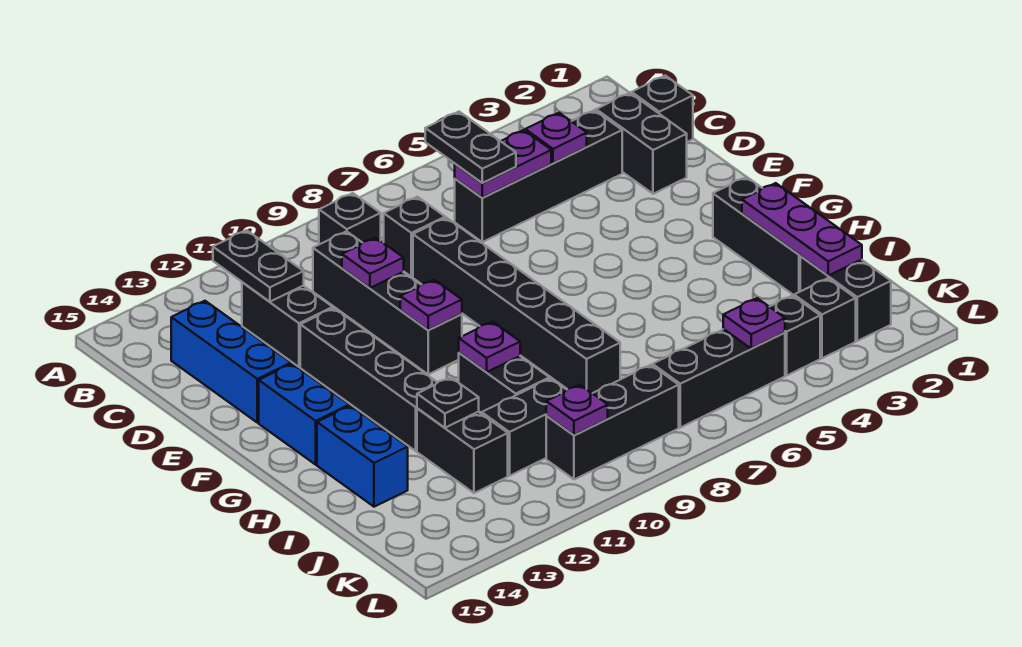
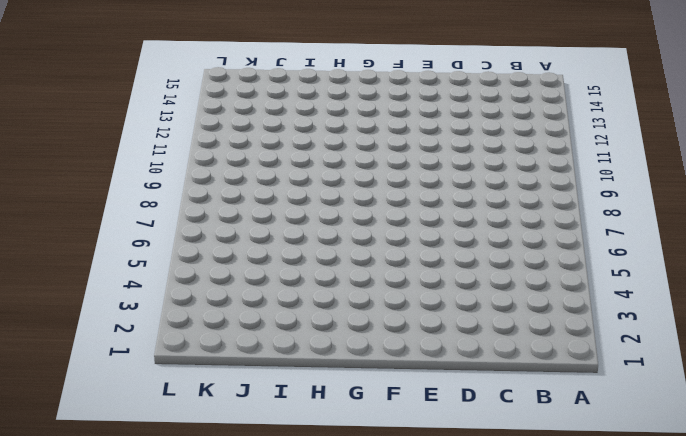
none -> black brick B9 level 1
none -> black brick C1 level 1
none -> black brick C2:D2 level 1
none -> black brick C3:C6 level 1

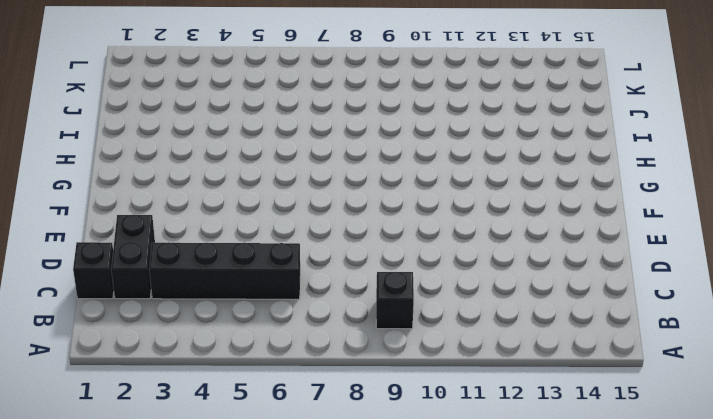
none -> black brick C8 level 1
none -> black brick C10:F10 level 1
none -> black brick C12:D12 level 1
none -> blue brick C14:E14 level 1

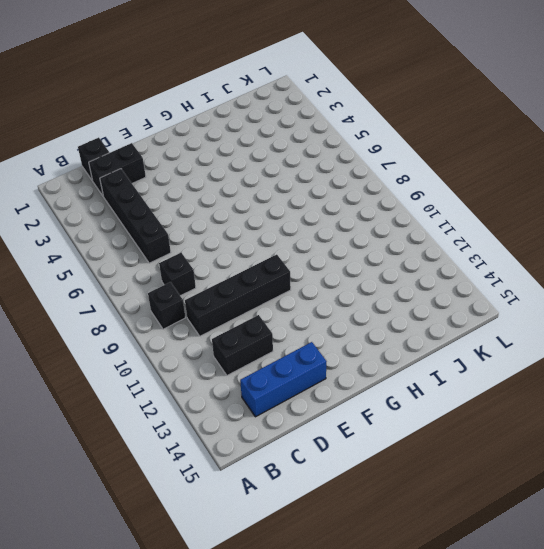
none -> black brick D8:I8 level 1
none -> black brick E12:H12 level 1
none -> blue brick F14:G14 level 1
none -> black brick G2:I2 level 1

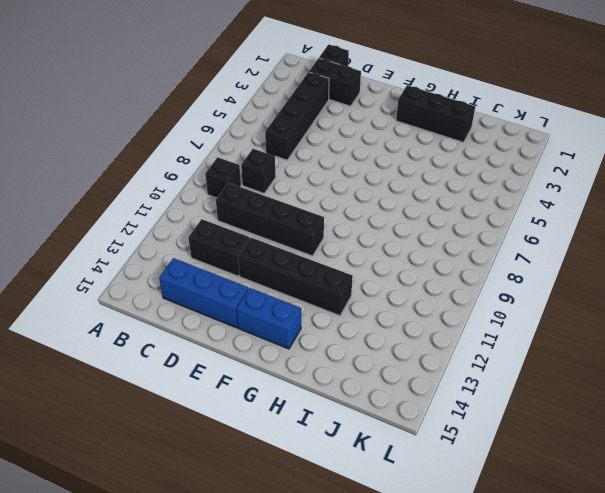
none -> black brick D8:I8 level 1
none -> black brick H10:I10 level 1
none -> blue brick H14:I14 level 1
none -> black brick I12:J12 level 1

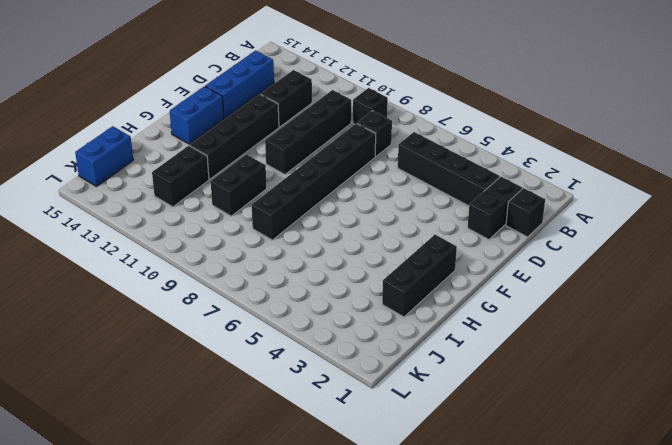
blue brick J15:K15 level 1 -> blue brick H14:I14 level 1
none -> black brick J2:K2 level 1
none -> black brick J10:J11 level 1
none -> black brick K3 level 1
none -> black brick K4 level 1

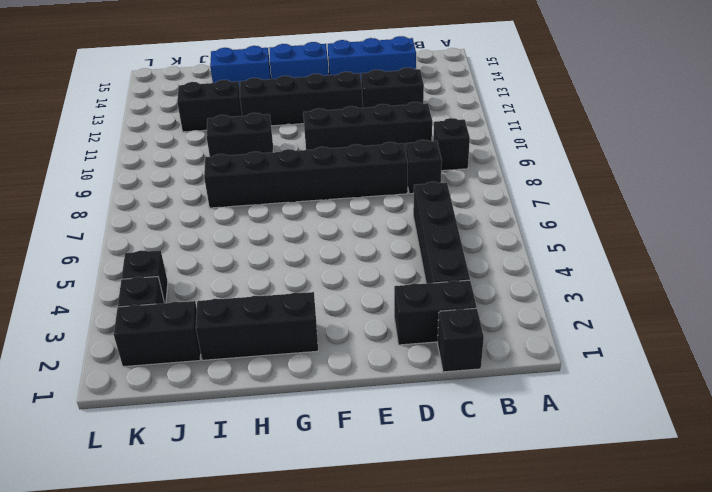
none -> black brick J10:J11 level 1
none -> black brick K5:K7 level 1
none -> black brick K8:K10 level 1
none -> black plate B12:C12 level 2

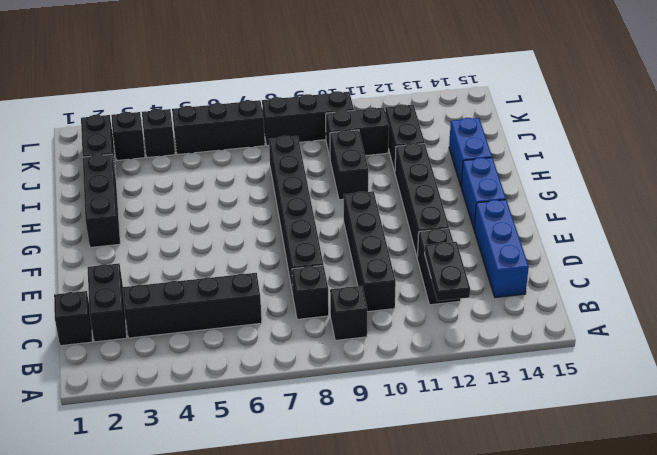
none -> purple plate C4 level 2
none -> purple plate C5:C6 level 2
none -> purple plate D10 level 2
none -> purple plate F10 level 2

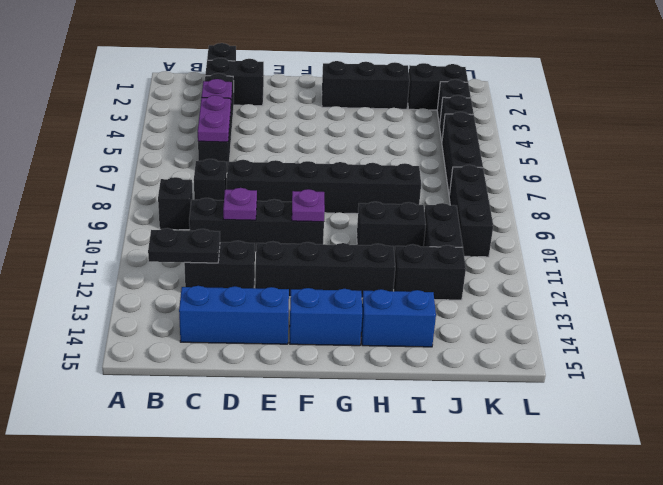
none -> purple plate H2:J2 level 2
none -> purple plate H10 level 2
none -> black plate I12 level 2
none -> purple plate K5 level 2

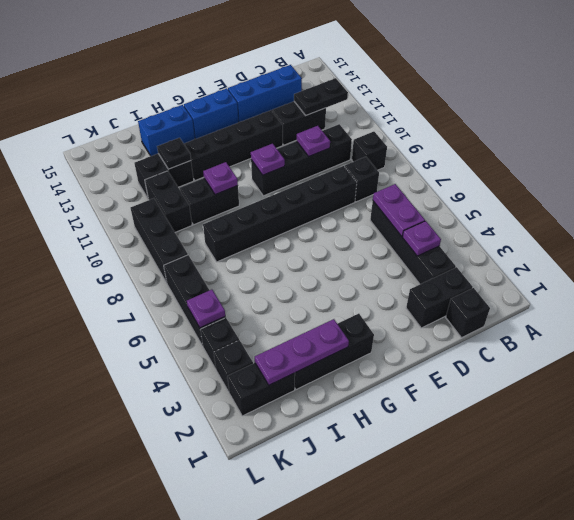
none -> purple plate K10 level 2
none -> black plate B6:C6 level 3

